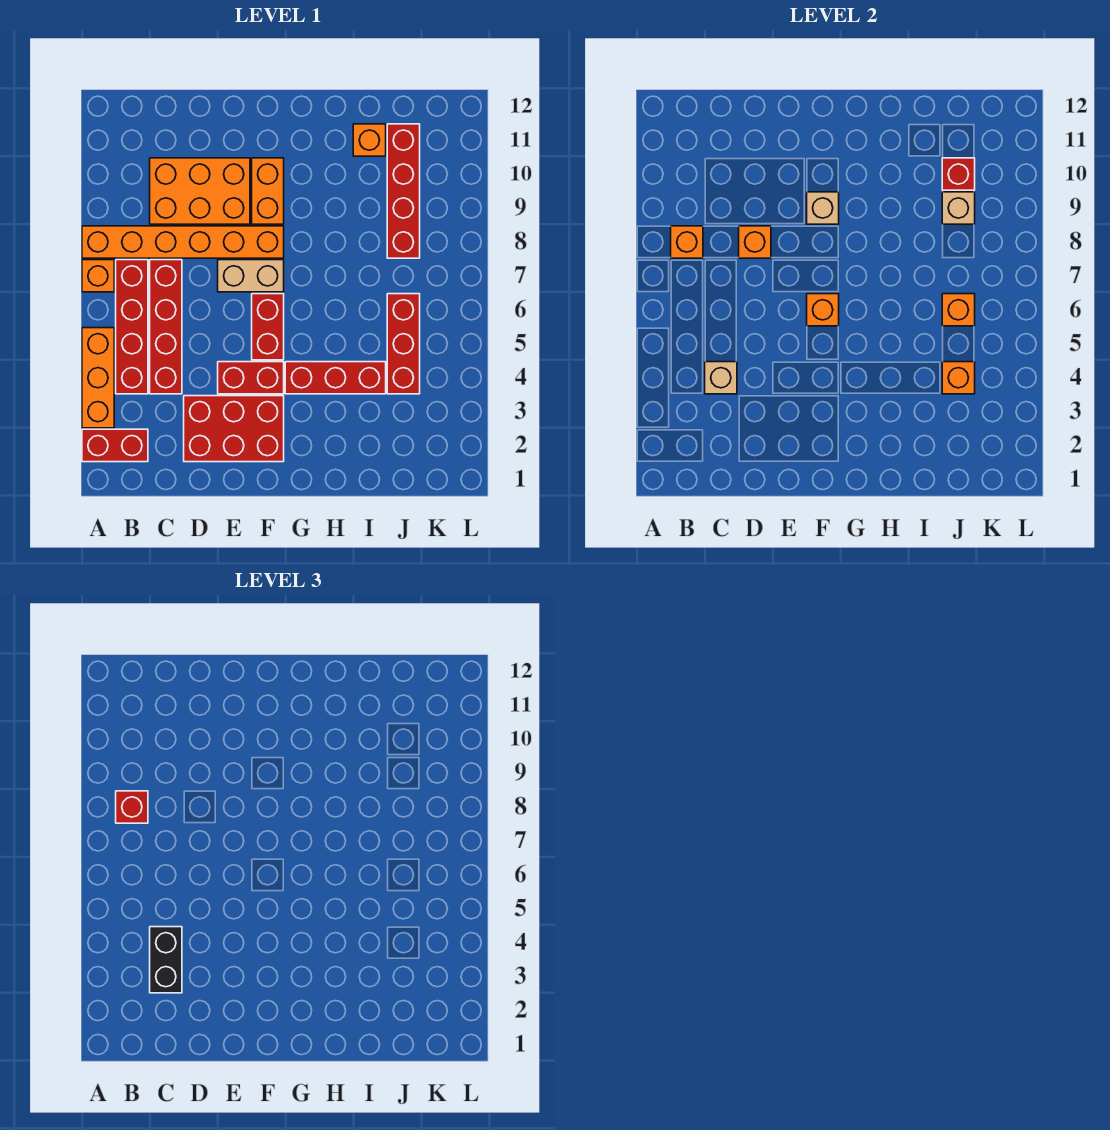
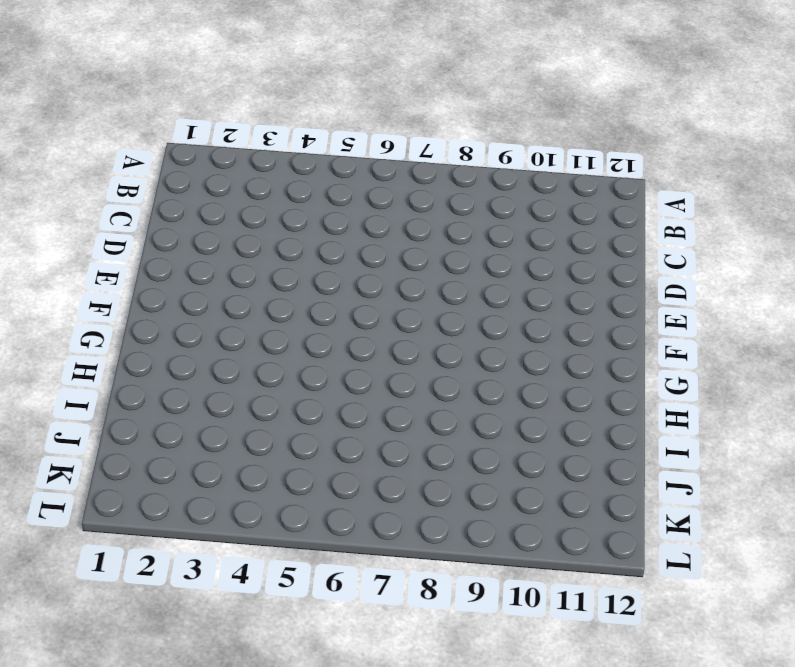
none -> red brick A2:B2 level 1
none -> orange brick A3:A5 level 1
none -> orange brick A7 level 1

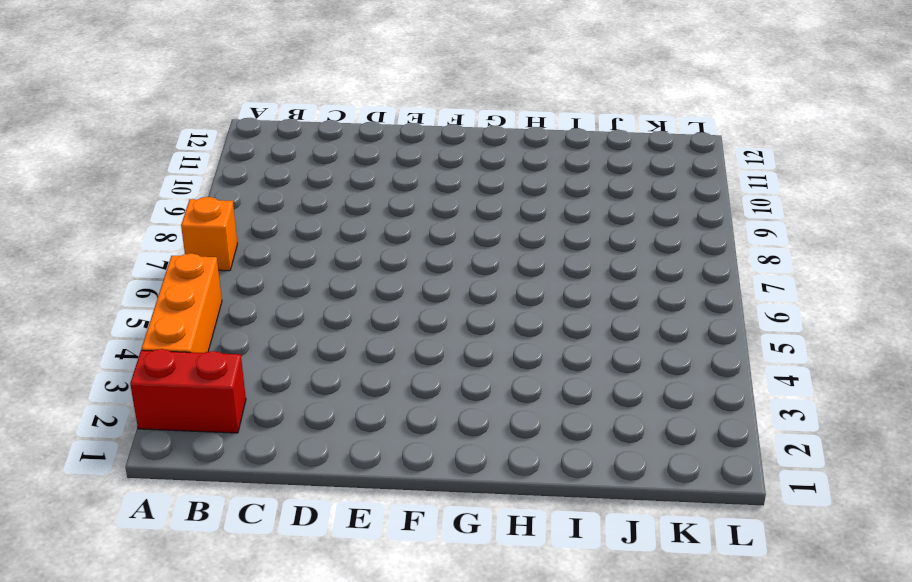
none -> orange brick A8:F8 level 1
none -> red brick B4:B7 level 1
none -> red brick C4:C7 level 1

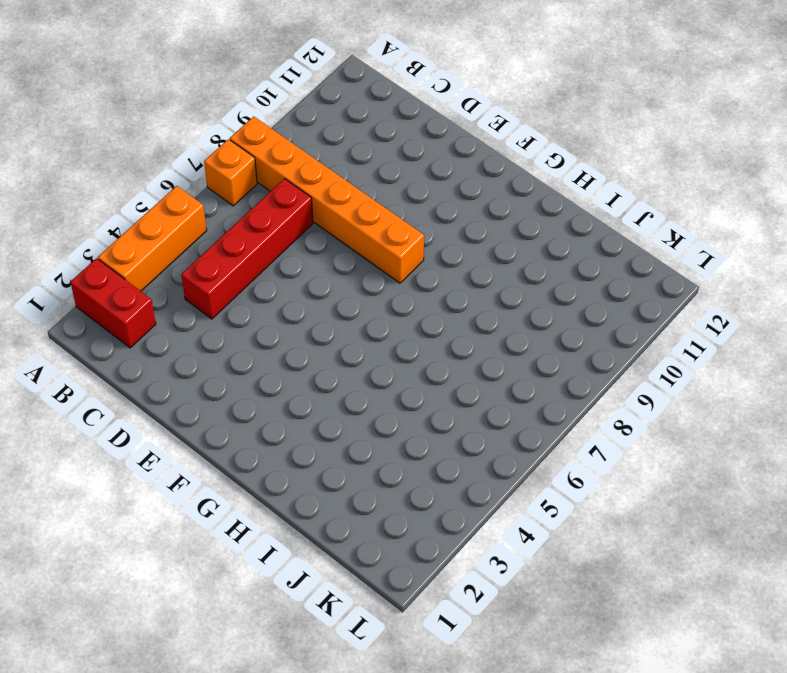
none -> red brick B4:B7 level 1
none -> orange brick C9:E10 level 1
none -> red brick D2:F3 level 1

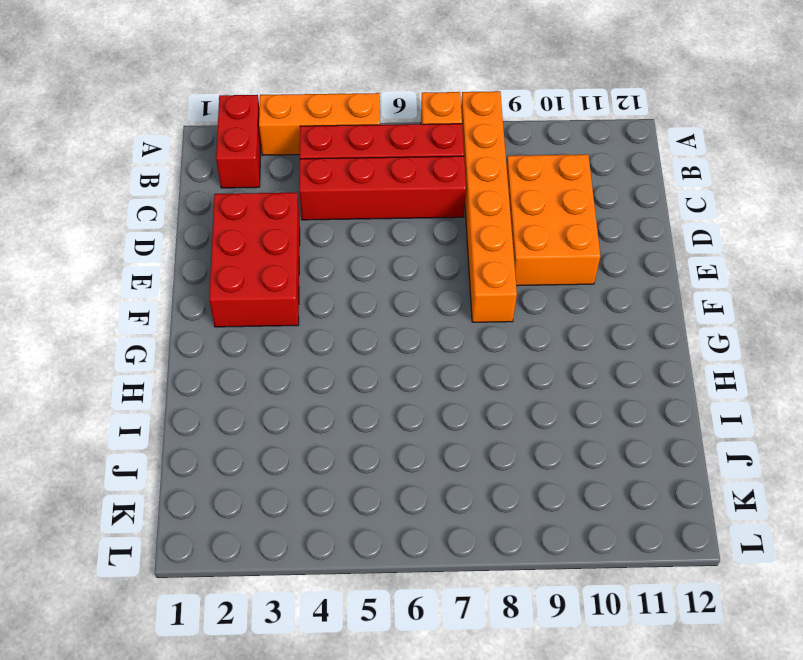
none -> red brick E4:F4 level 1
none -> tan brick E7:F7 level 1
none -> red brick F5:F6 level 1

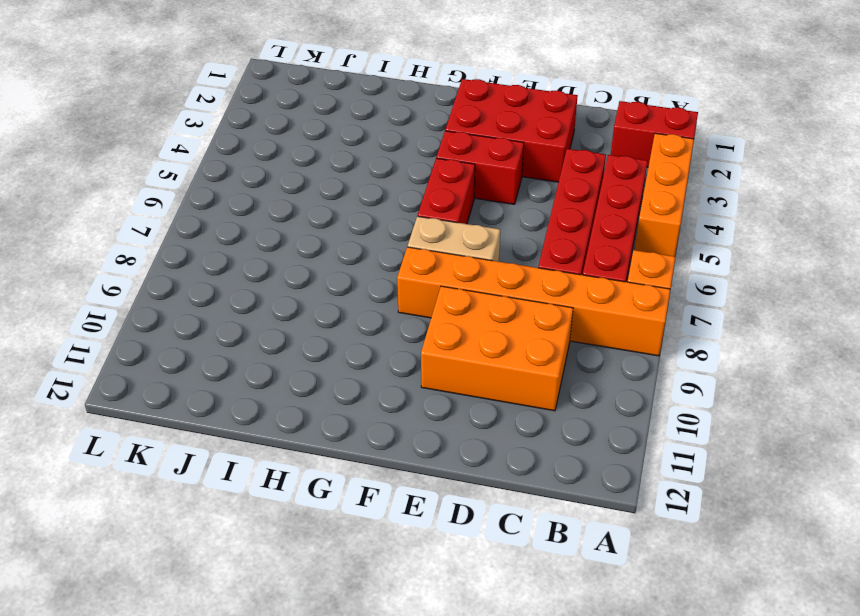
none -> orange brick F9:F10 level 1
none -> red brick G4:I4 level 1
none -> orange brick I11 level 1

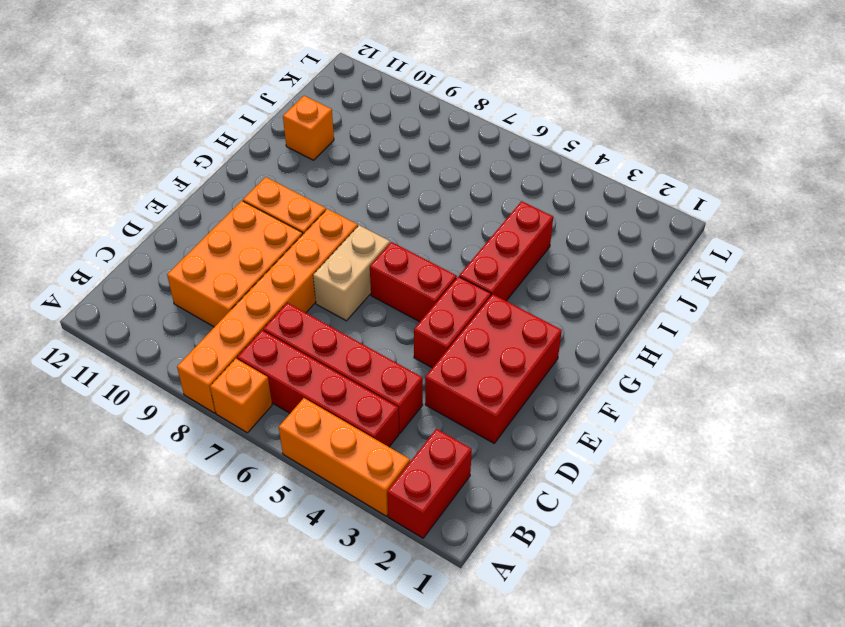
none -> red brick J4:J6 level 1
none -> red brick J8:J11 level 1
none -> orange brick B8 level 2

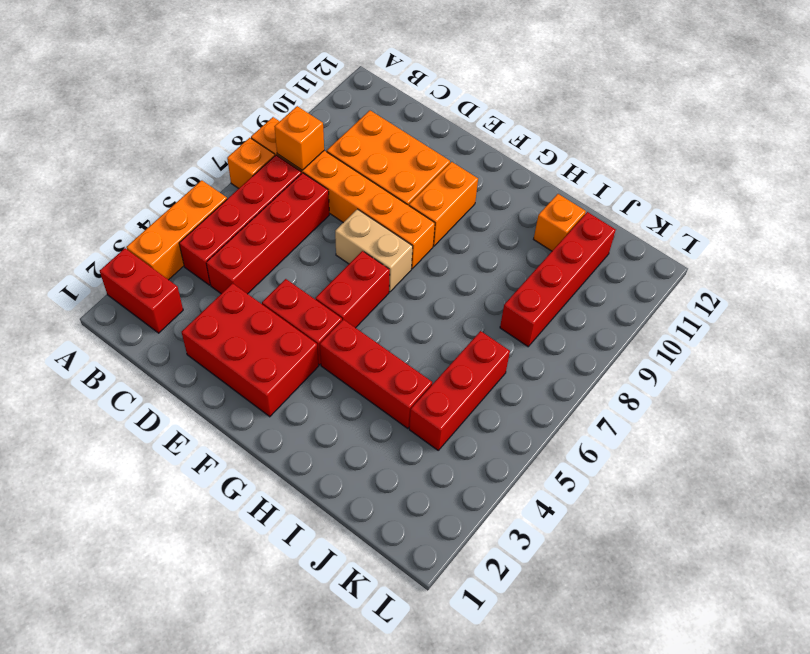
none -> tan brick C4 level 2
none -> orange brick D8 level 2
none -> orange brick F6 level 2

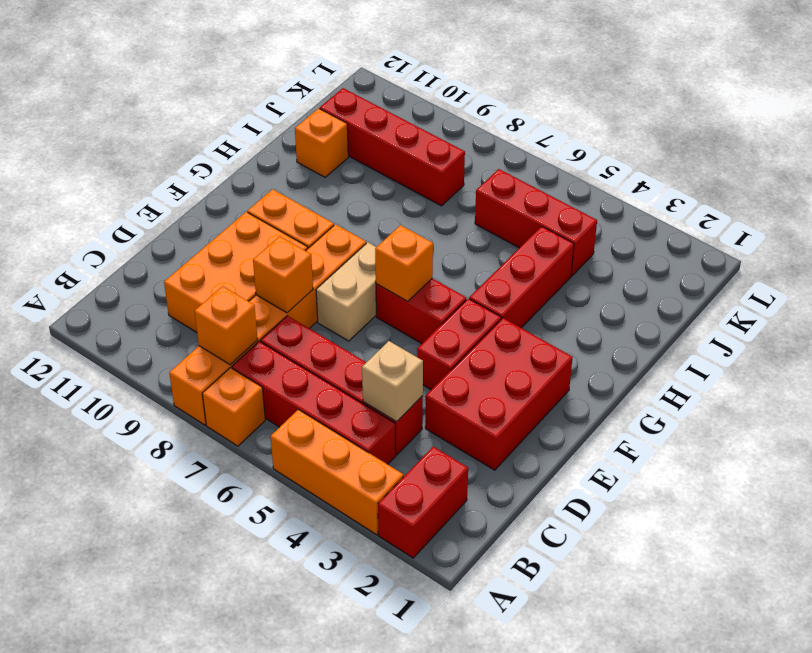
none -> tan brick F9 level 2
none -> orange brick J4 level 2
none -> orange brick J6 level 2

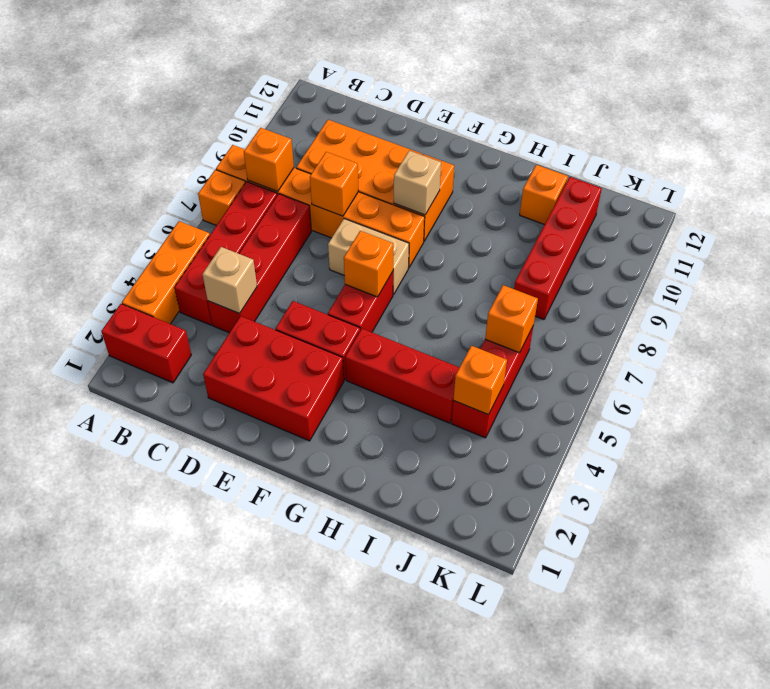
none -> tan brick J9 level 2
none -> red brick J10 level 2
none -> red brick B8 level 3

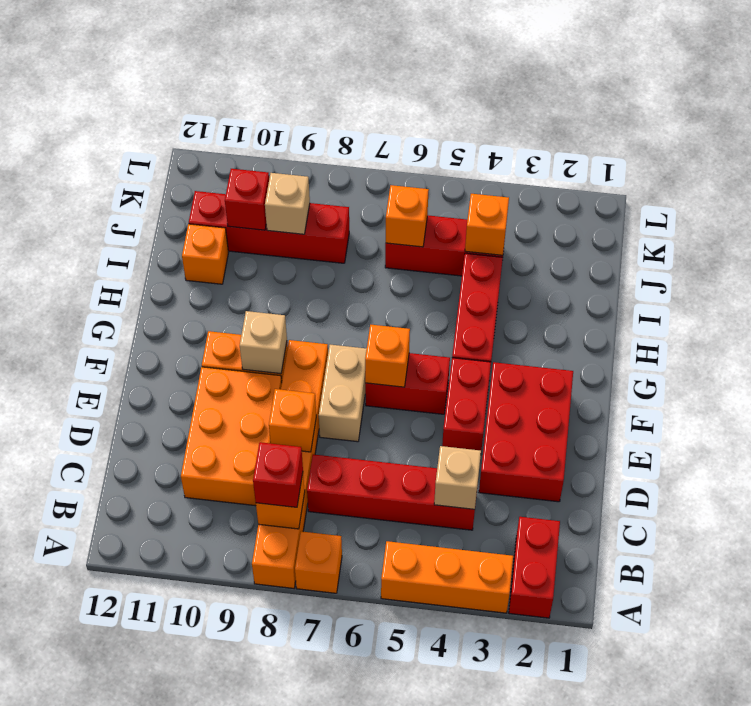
none -> red brick B4:B7 level 1
none -> black brick C3:C4 level 3

